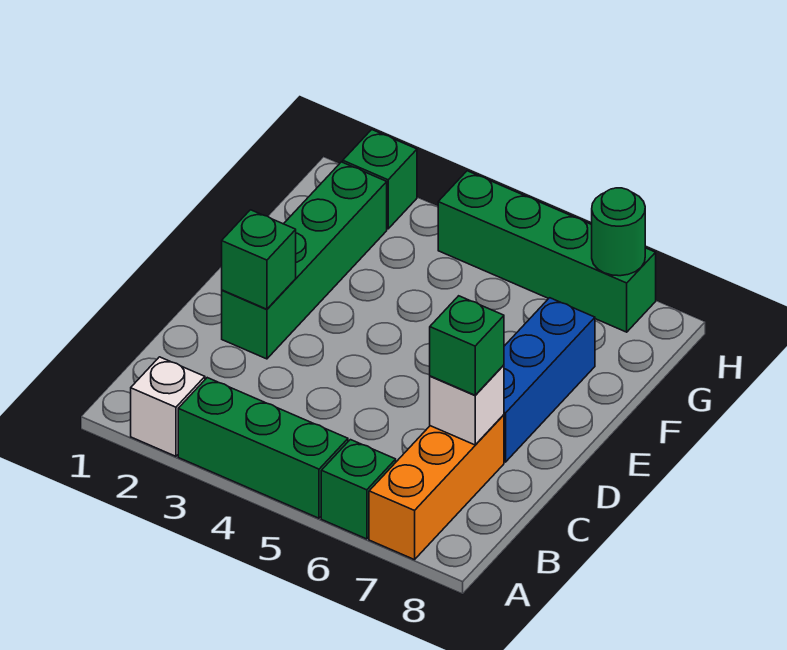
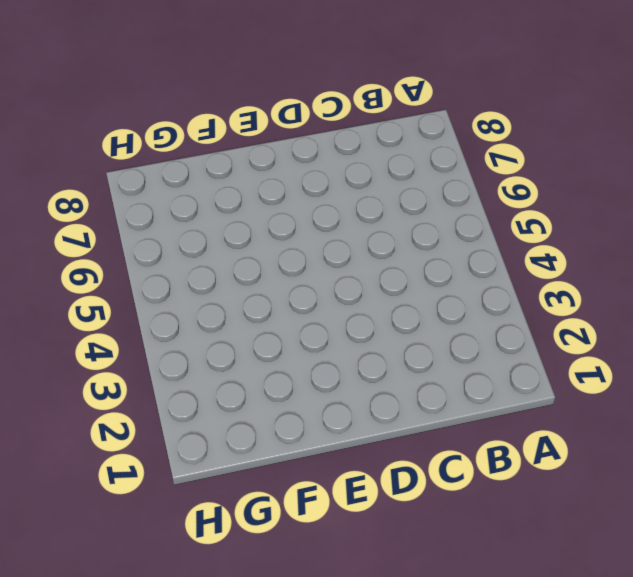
none -> white brick A2 level 1
none -> green brick A3:A5 level 1
none -> green brick A6 level 1

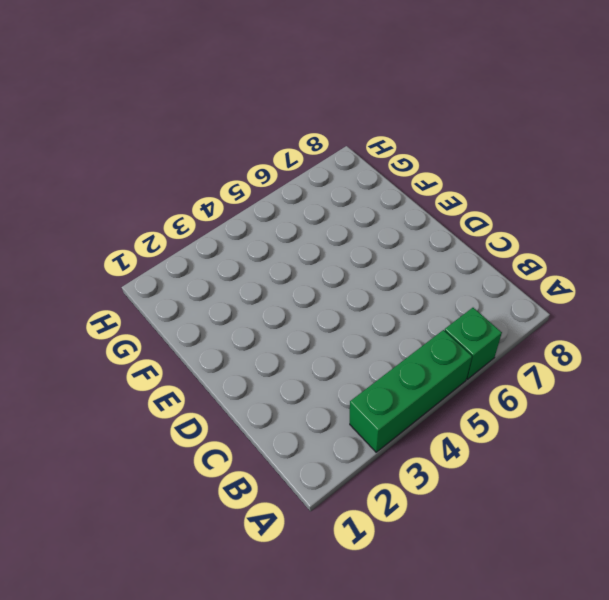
none -> white brick A2 level 1
none -> orange brick A7:C7 level 1
none -> green brick D2:G2 level 1

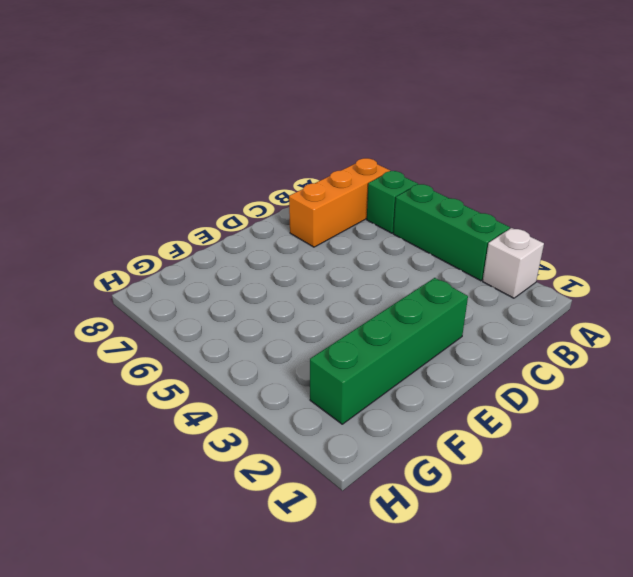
none -> blue brick D7:F7 level 1
none -> green brick H2 level 1
none -> green brick H4:H7 level 1

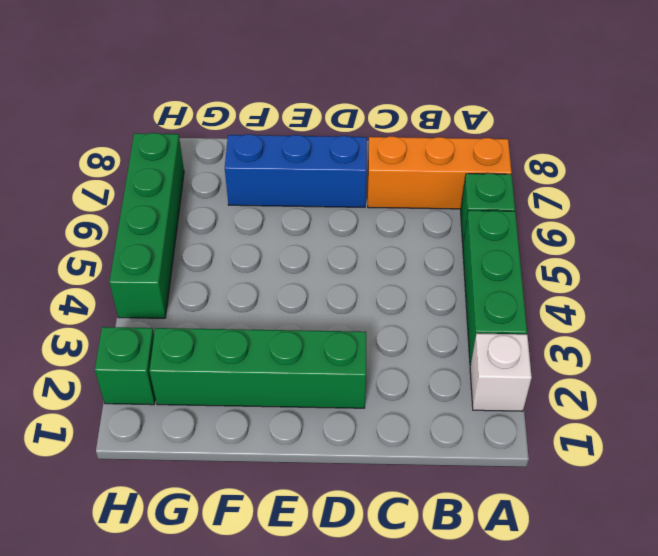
none -> white brick C7 level 2
none -> green brick D2 level 2
none -> green round brick H7 level 2

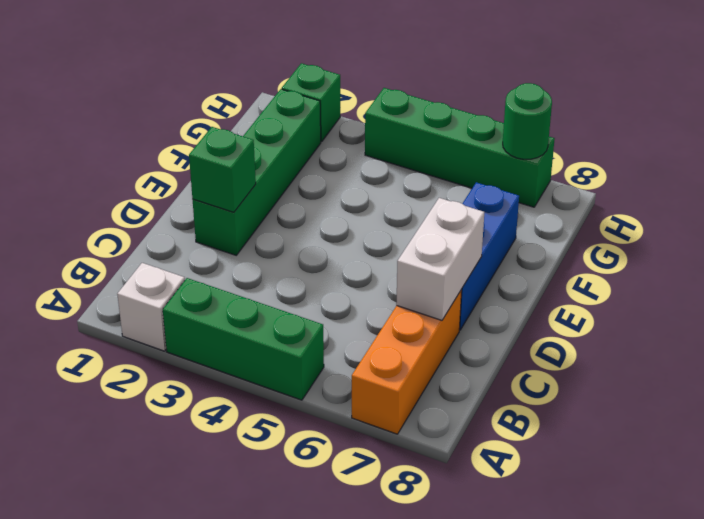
white brick C7:D7 level 2 -> white brick C7 level 2
none -> green brick A6 level 1
none -> green brick C7 level 3

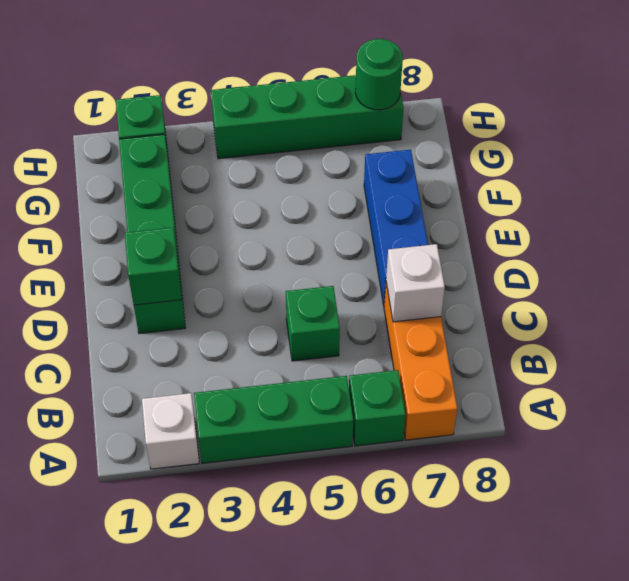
green brick C5 level 1 -> green brick C7 level 3

